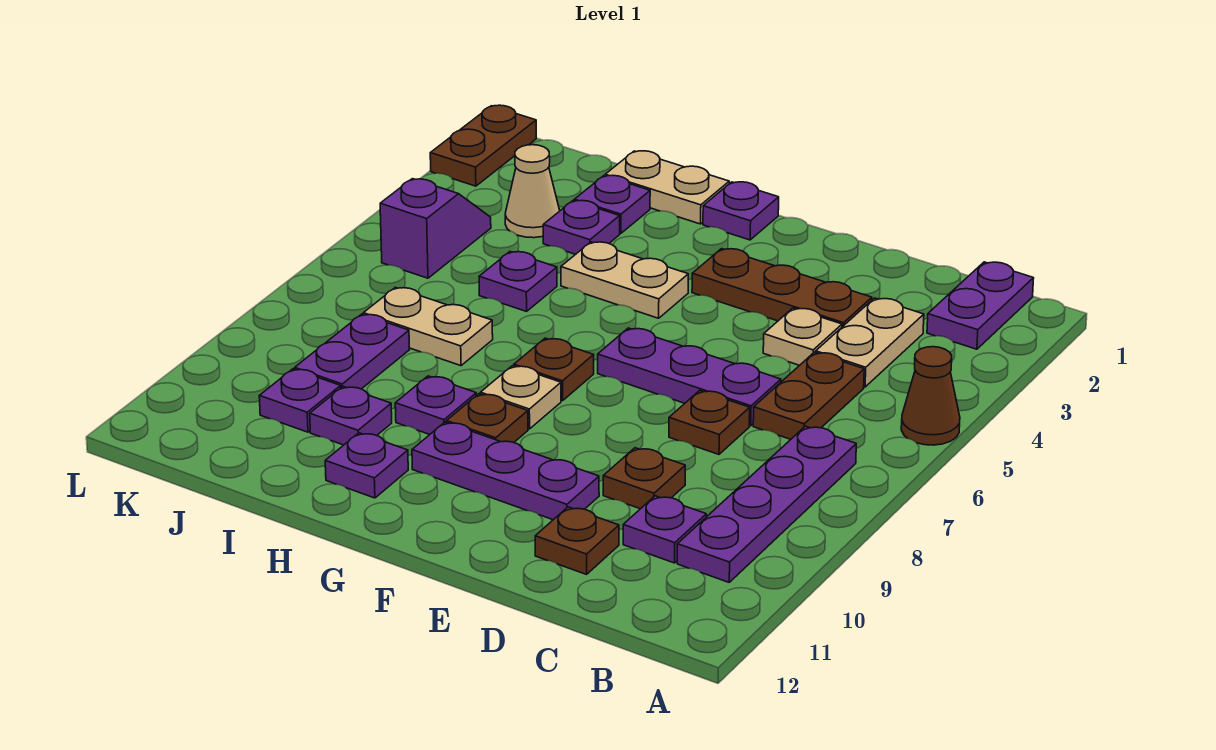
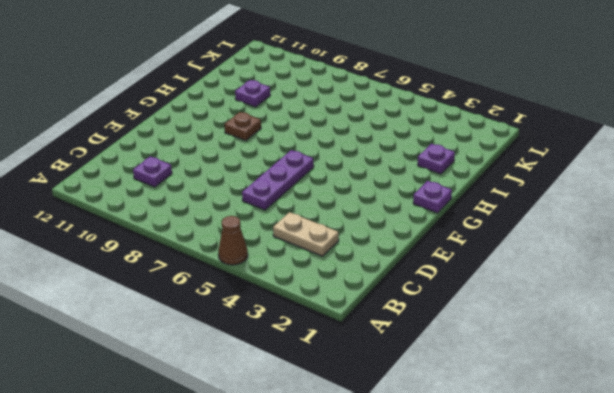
none -> purple plate B1:B2 level 1
none -> purple plate B7:B10 level 1
none -> brown plate C5:C6 level 1
none -> brown plate D3:F3 level 1

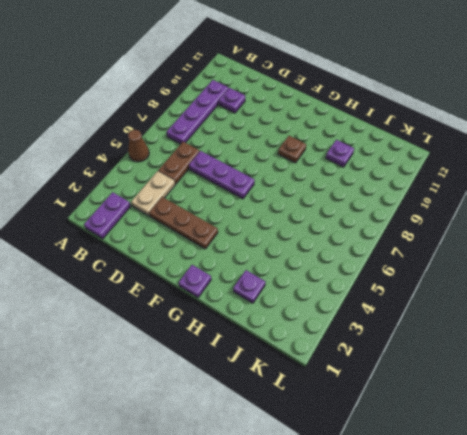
none -> tan plate D4 level 1
none -> brown plate D7 level 1
none -> brown plate D9 level 1
none -> brown plate D11 level 1

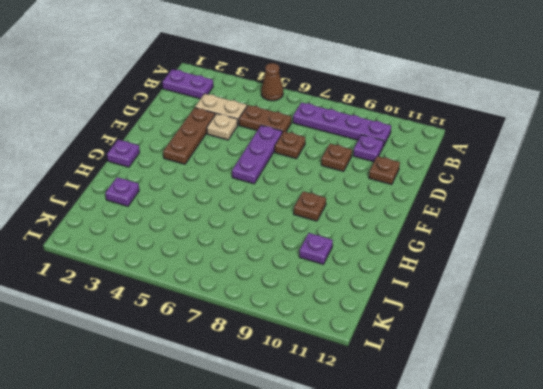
none -> purple plate E10:G10 level 1
none -> tan plate G4:H4 level 1
none -> brown plate G7 level 1
none -> tan plate G8 level 1

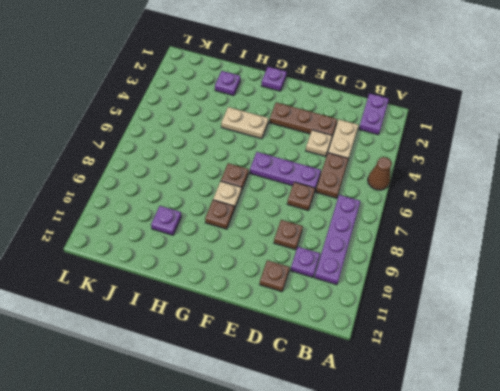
none -> purple plate E10:G10 level 1
none -> tan plate H1:I1 level 1
none -> purple plate H9 level 1
none -> purple plate H11 level 1

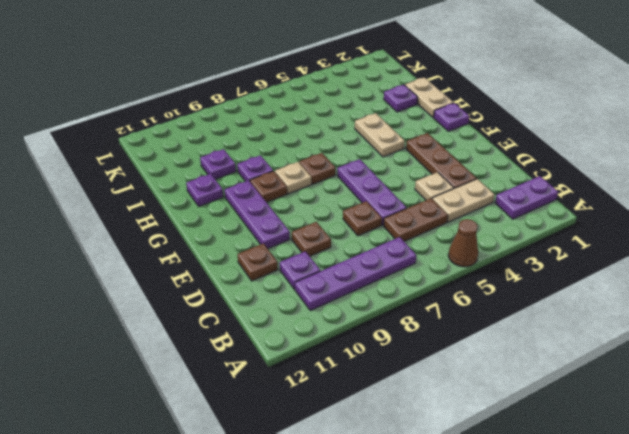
none -> purple plate I3 level 1
none -> purple plate I5 level 1
none -> tan plate I7:J7 level 1
none -> tan cone J3 level 1

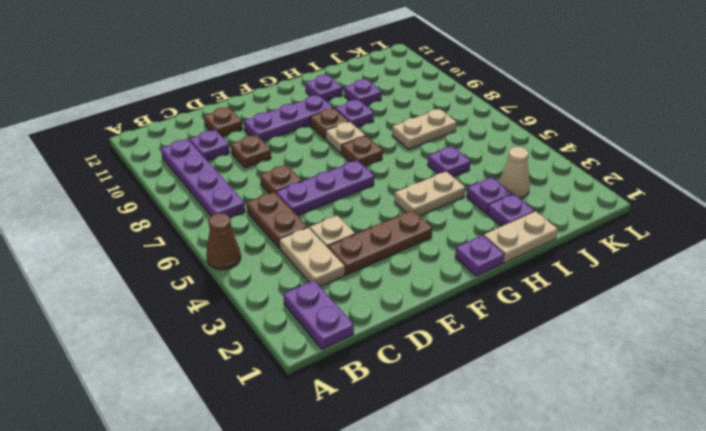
none -> purple plate J8:J9 level 1
none -> purple plate J10 level 1
none -> purple slope K4:K5 level 1 top 5
none -> brown plate L1:L2 level 1

